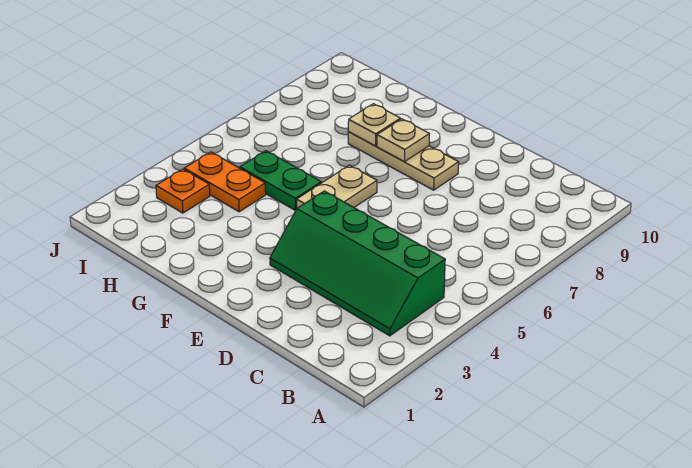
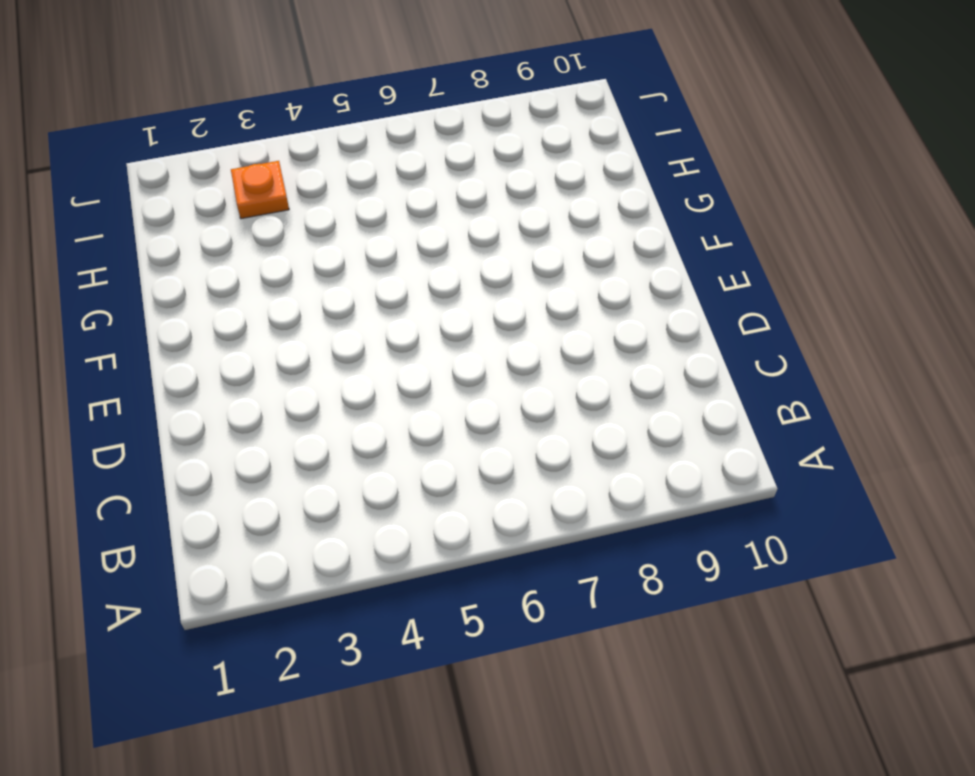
none -> green slope B3:E4 level 1 top 4
none -> tan plate E8:G8 level 1

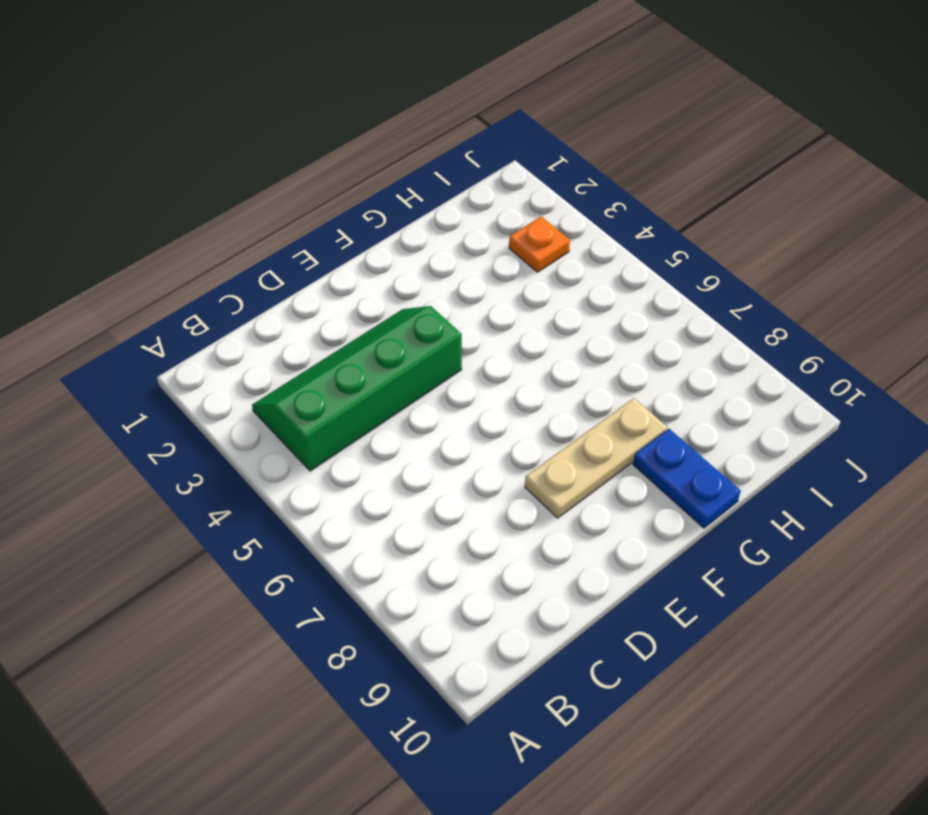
blue plate G9:G10 level 1 -> none
none -> tan plate F5:F6 level 1
none -> green plate G5:H5 level 1

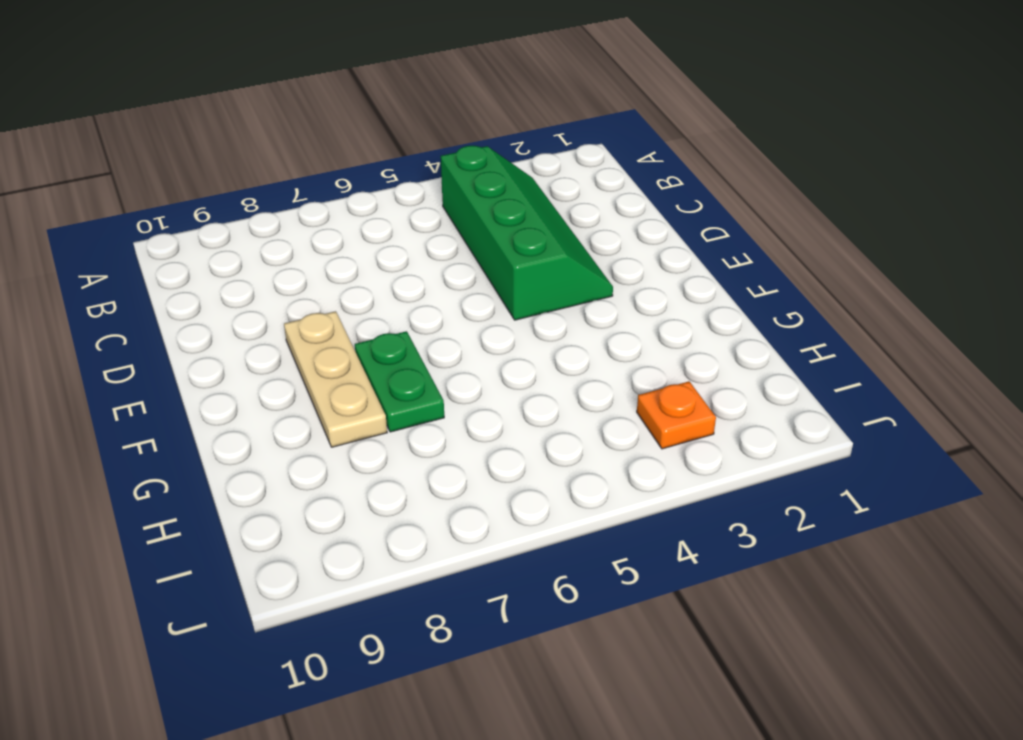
green plate F7:G7 level 1 -> green plate G5:H5 level 1
none -> tan plate F5:F6 level 1
none -> orange plate H4:I4 level 1

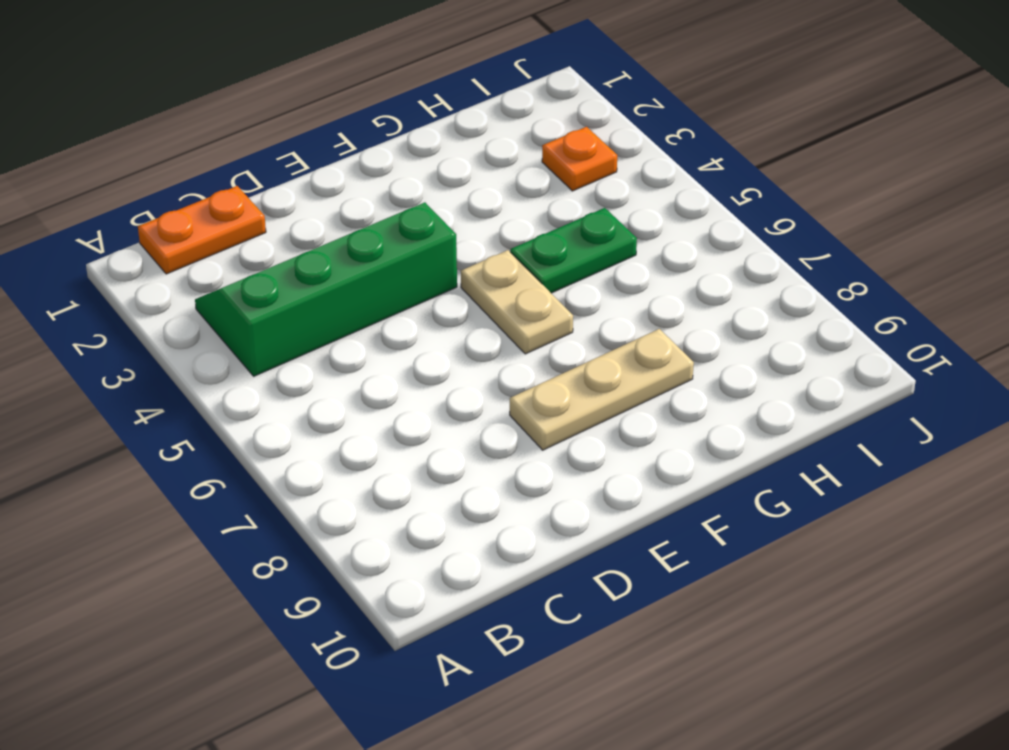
orange plate B1:C1 level 1 -> orange plate H4:I4 level 1
none -> tan plate F8 level 2
none -> tan plate G8 level 2

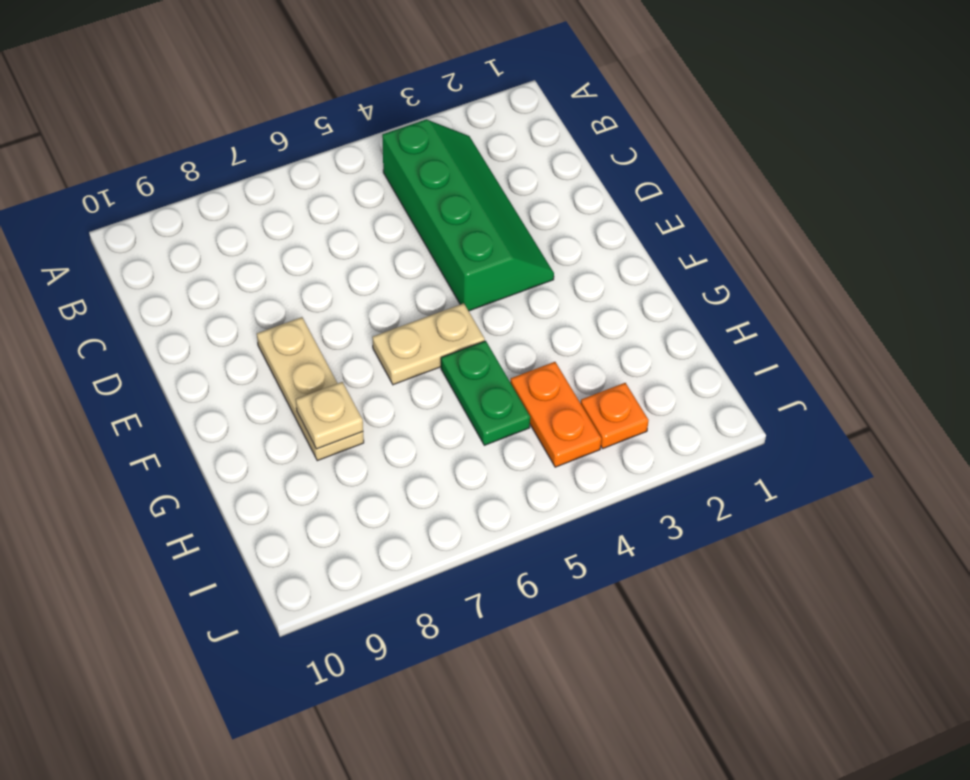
none -> tan plate F8 level 2

